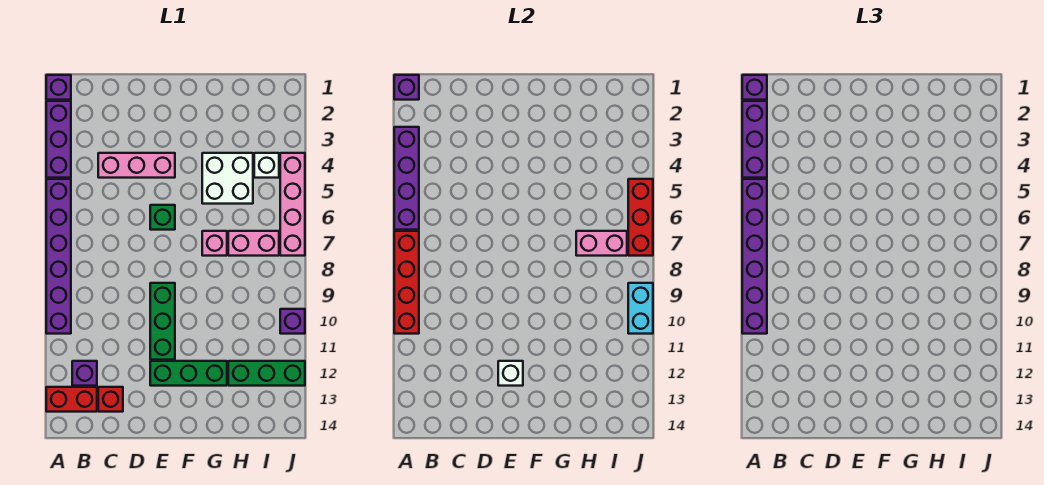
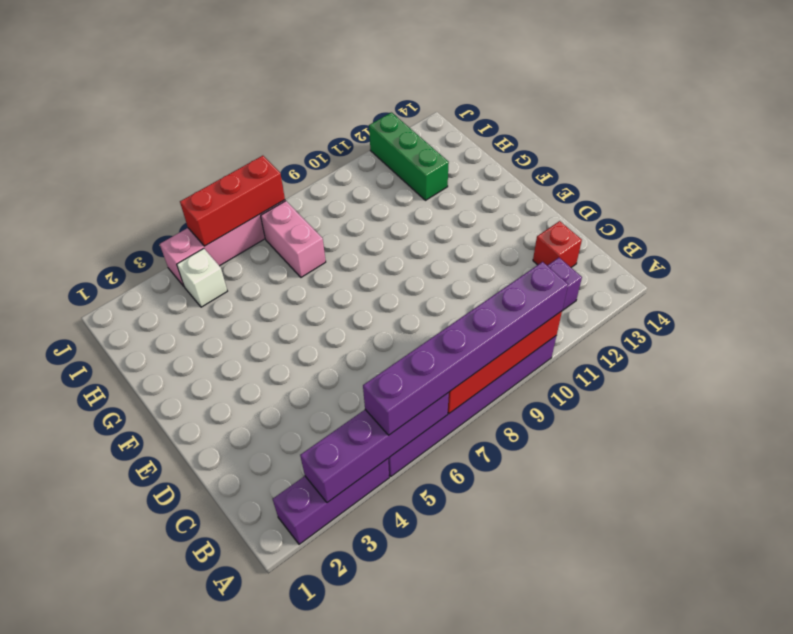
none -> purple brick A1 level 1
none -> red brick A13:B13 level 1
none -> pink brick C4:E4 level 1

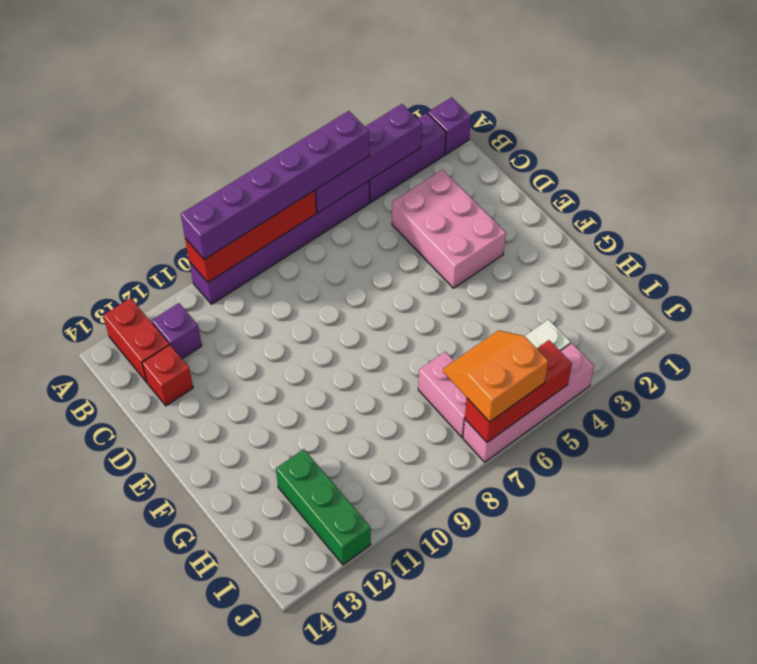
pink brick C3:E4 level 1 -> pink brick C4:E4 level 1
orange slope I6:J7 level 3 top J -> none
none -> green brick E6 level 1
none -> green brick E9:E11 level 1
none -> green brick E12:G12 level 1

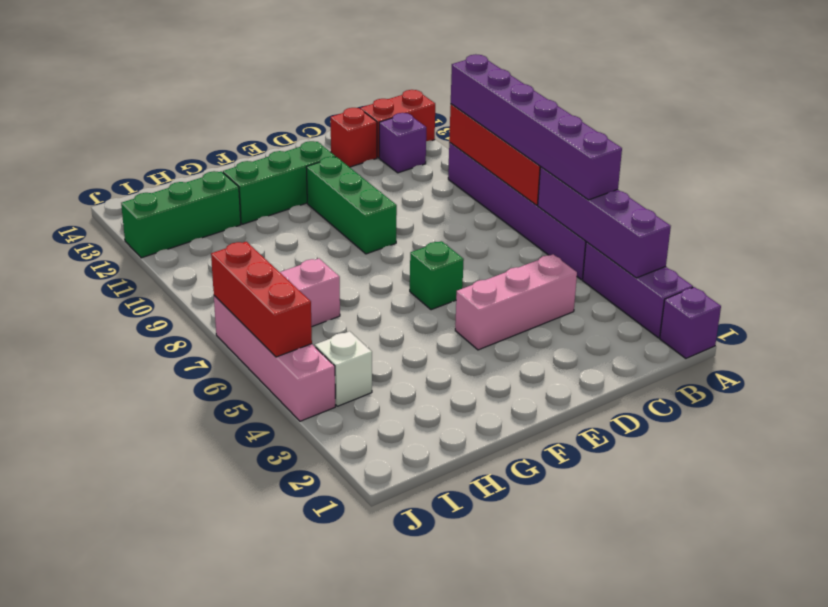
none -> white brick G4:H5 level 1
none -> pink brick G7 level 1
none -> purple brick J10 level 1

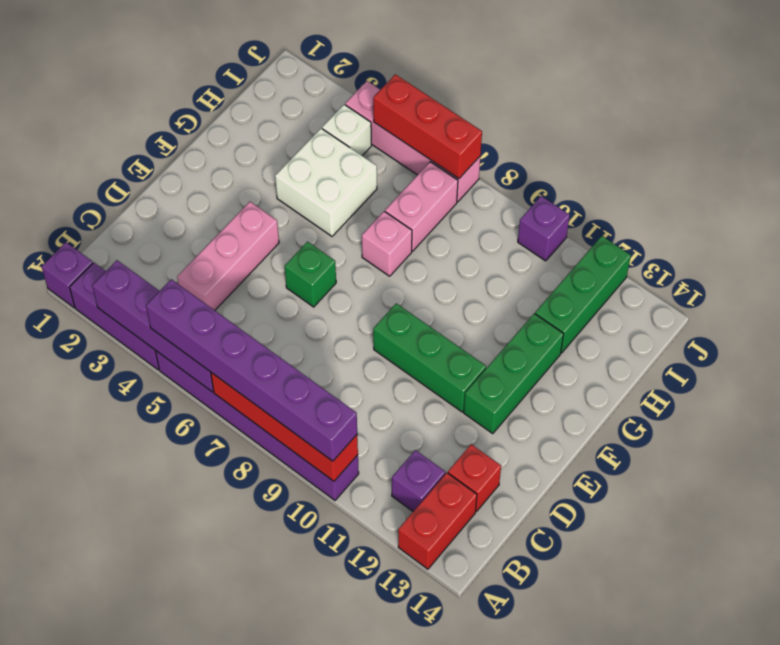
none -> purple brick A1 level 2
none -> white brick E12 level 2
none -> pink brick H7:I7 level 2

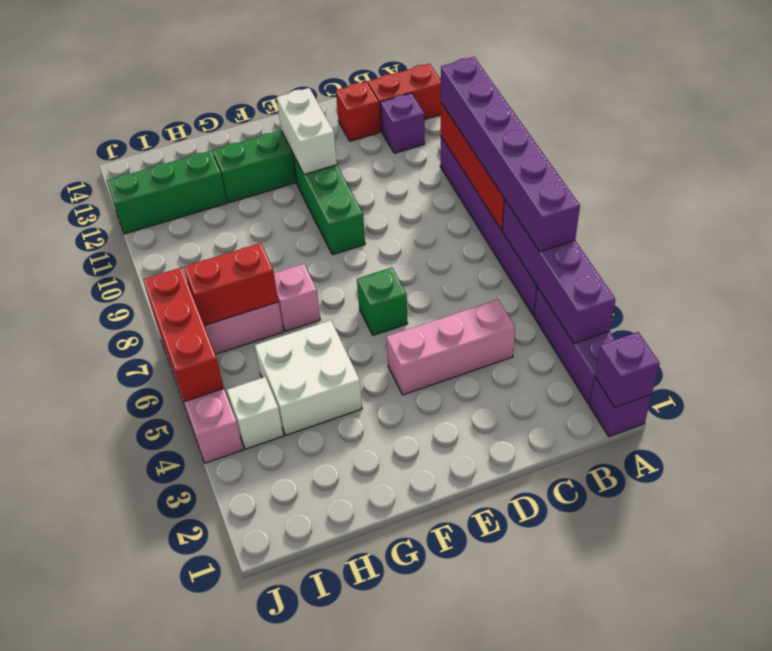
white brick E11:E12 level 2 -> white brick E12 level 2
red brick H7:I7 level 2 -> pink brick H7:I7 level 2
none -> purple brick J10 level 1
none -> cyan brick J9:J10 level 2
none -> purple brick A1 level 3

